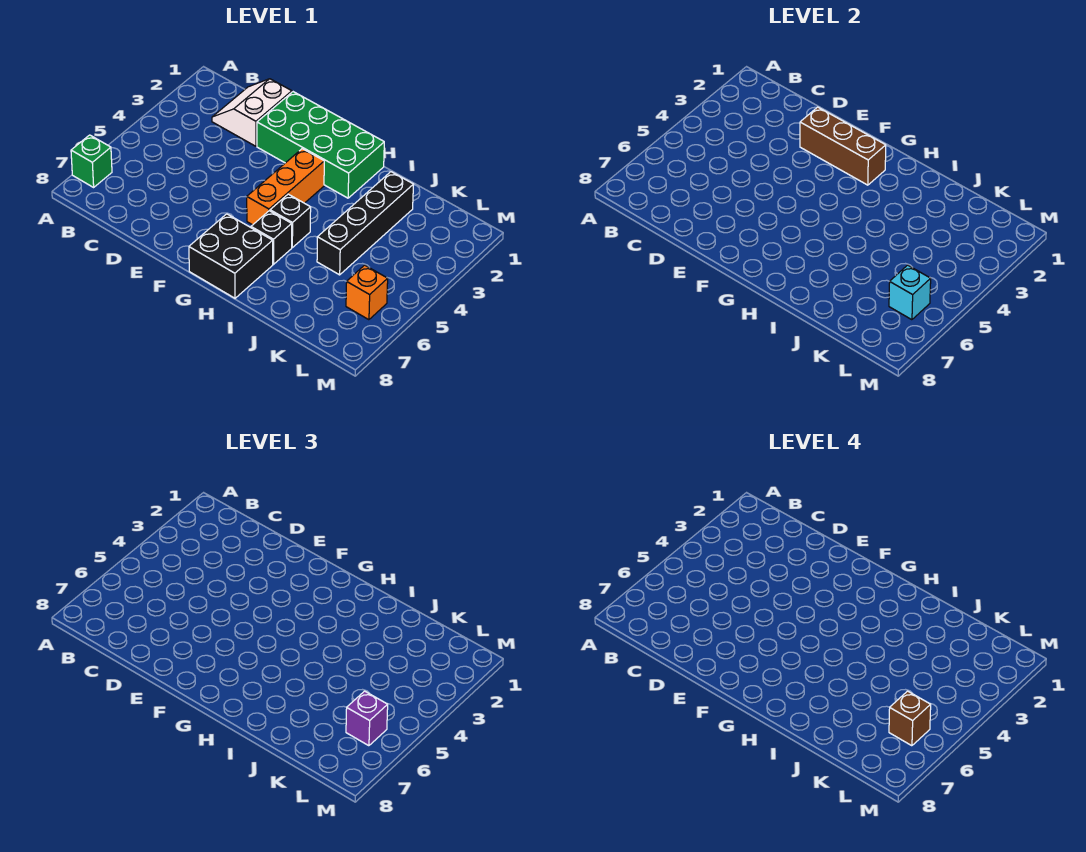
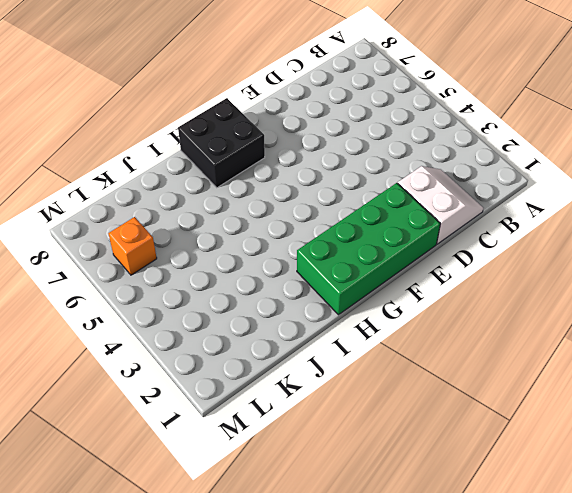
none -> green brick A7 level 1
none -> orange brick G3:G5 level 1
none -> black brick H5 level 1

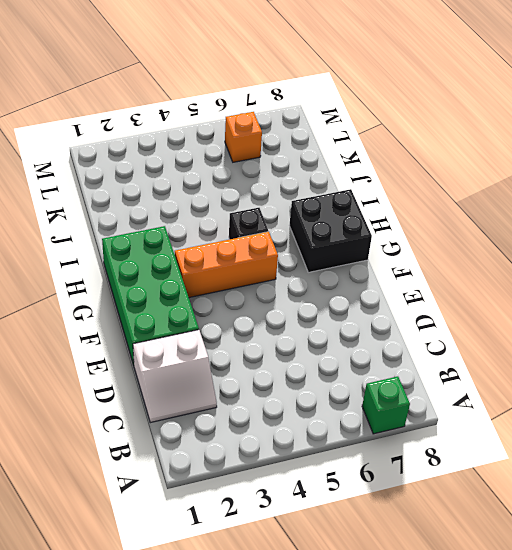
none -> black brick H6 level 1
none -> black brick J2:J5 level 1
none -> brown brick E2:G2 level 2

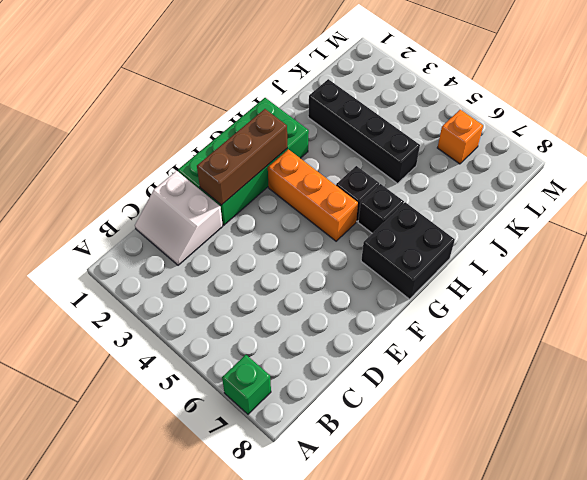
none -> cyan brick L6 level 2
none -> purple brick L6 level 3
none -> brown brick L6 level 4

